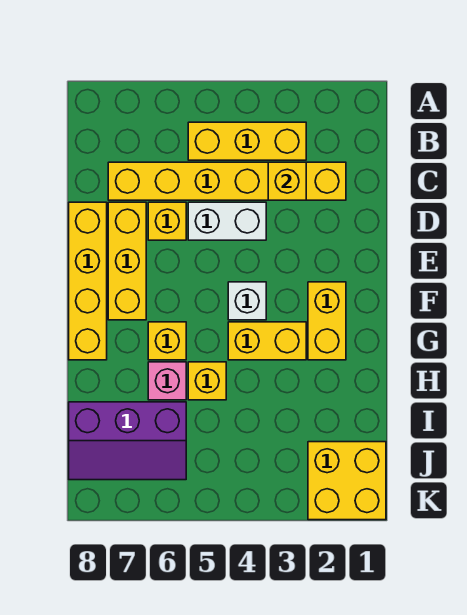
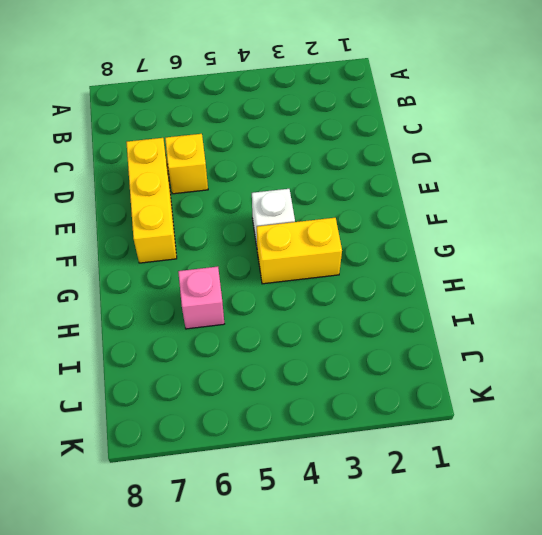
none -> yellow brick B3:B5 level 1
none -> yellow brick C2:C7 level 1
none -> white brick D4:D5 level 1

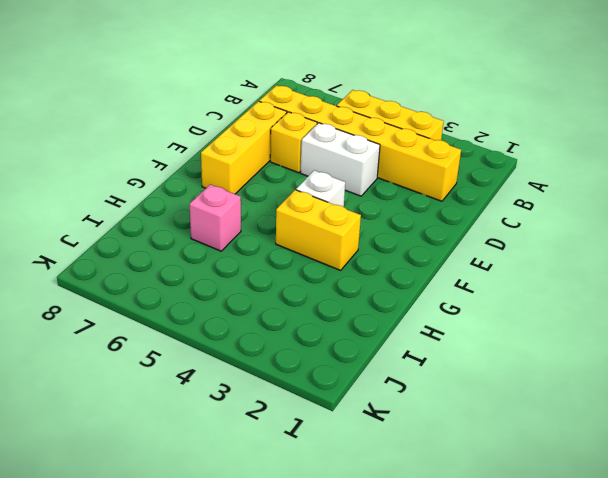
none -> yellow brick D8:G8 level 1
none -> yellow brick F2:G2 level 1
none -> yellow brick G6 level 1

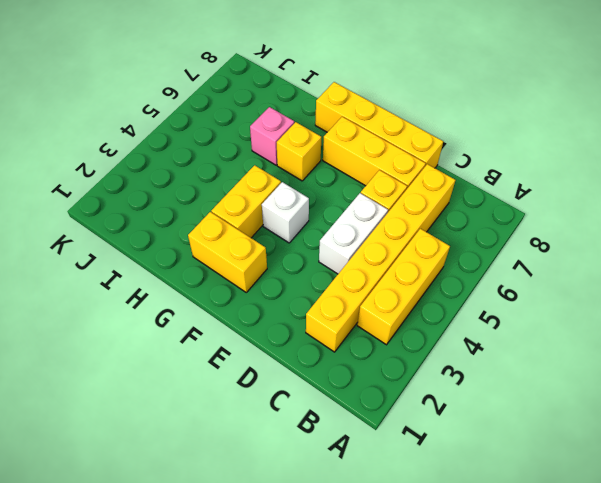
none -> yellow brick H5 level 1
none -> purple slope I6:J8 level 1 top I
none -> yellow brick J1:K2 level 1

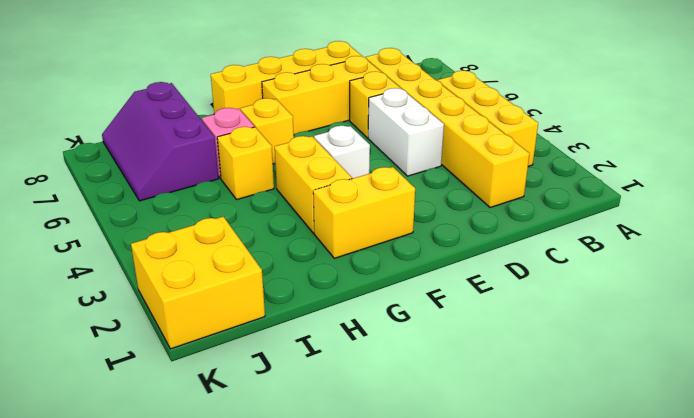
none -> yellow brick C3 level 2

